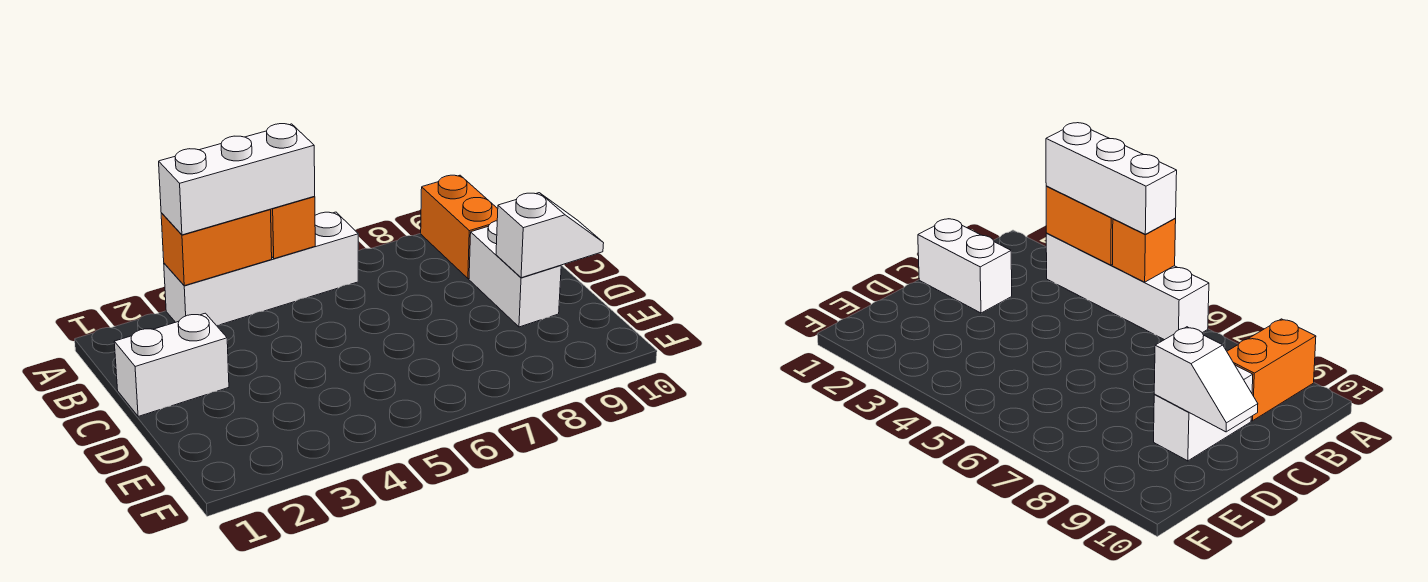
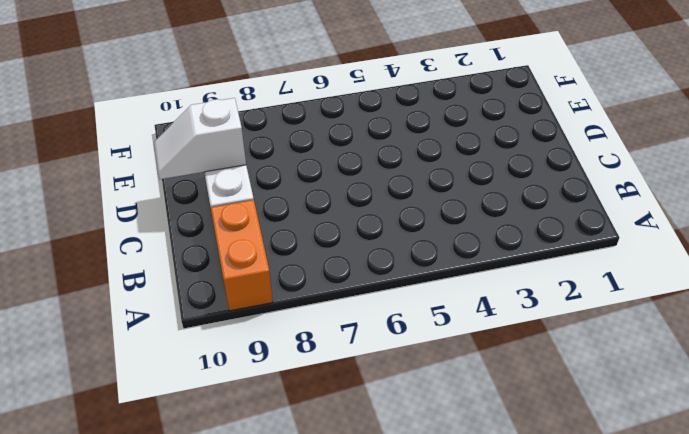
none -> white brick A3:A6 level 1
none -> white brick C1:C2 level 1

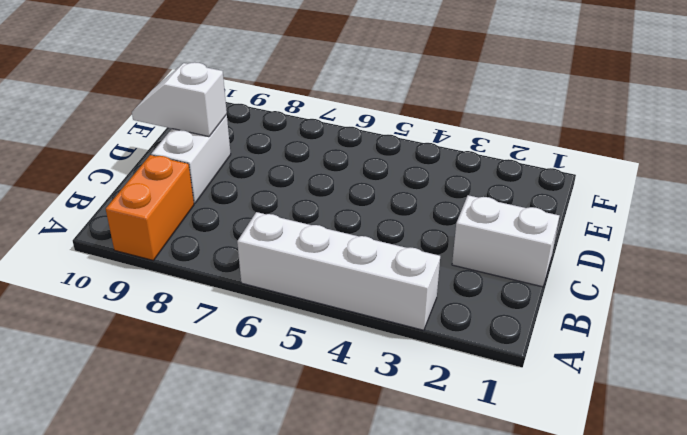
none -> orange brick A3:A4 level 2
none -> orange brick A5 level 2

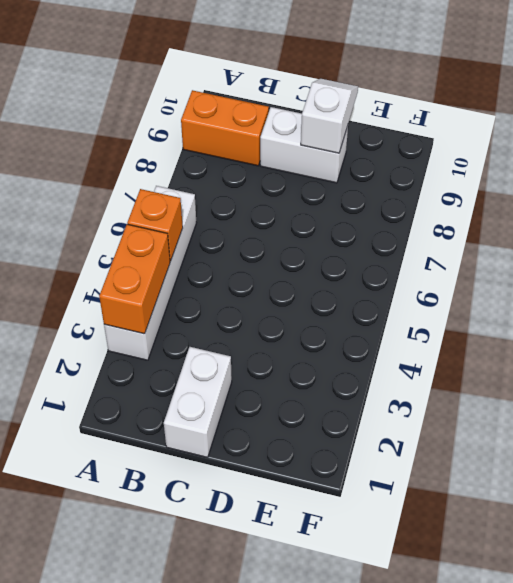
none -> white brick A3:A5 level 3

